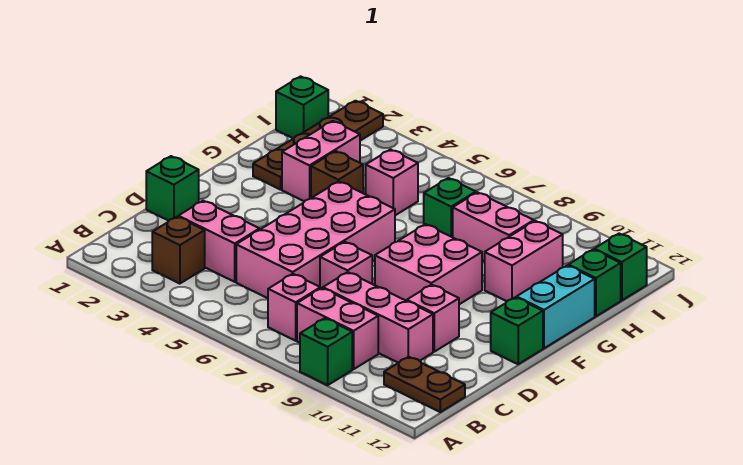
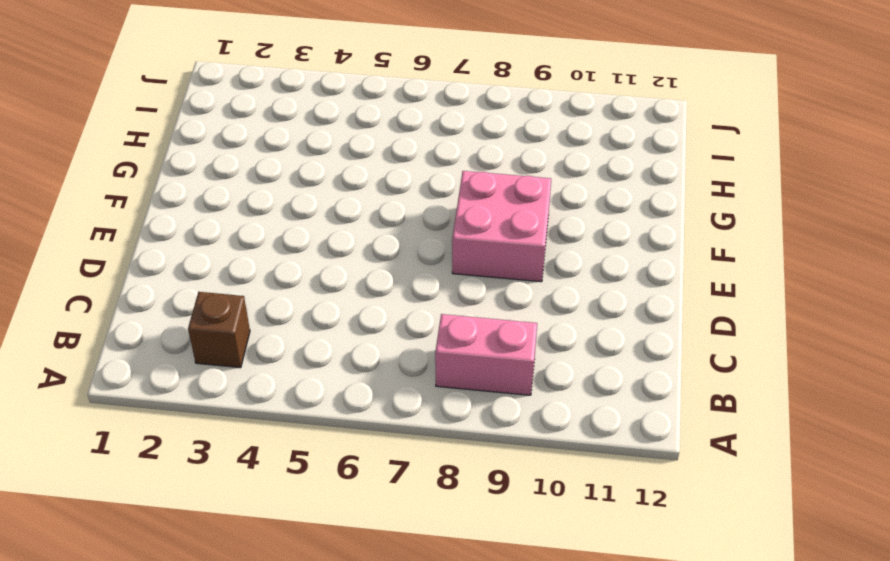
none -> green brick A9 level 1
none -> pink brick B7 level 1
none -> brown plate B11:B12 level 1

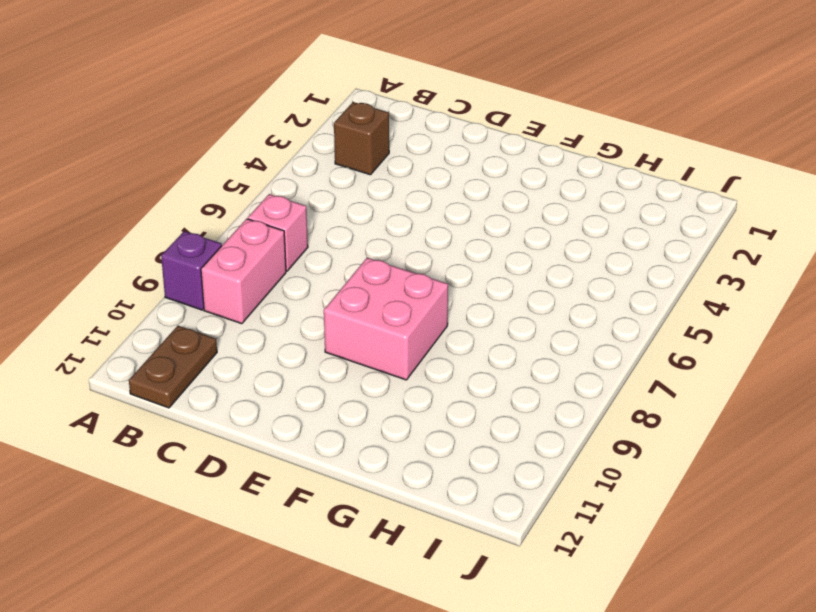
purple brick A9 level 1 -> green brick A9 level 1
none -> pink brick C3:C4 level 1
none -> pink brick C5:F6 level 1
none -> pink brick C8:C10 level 1

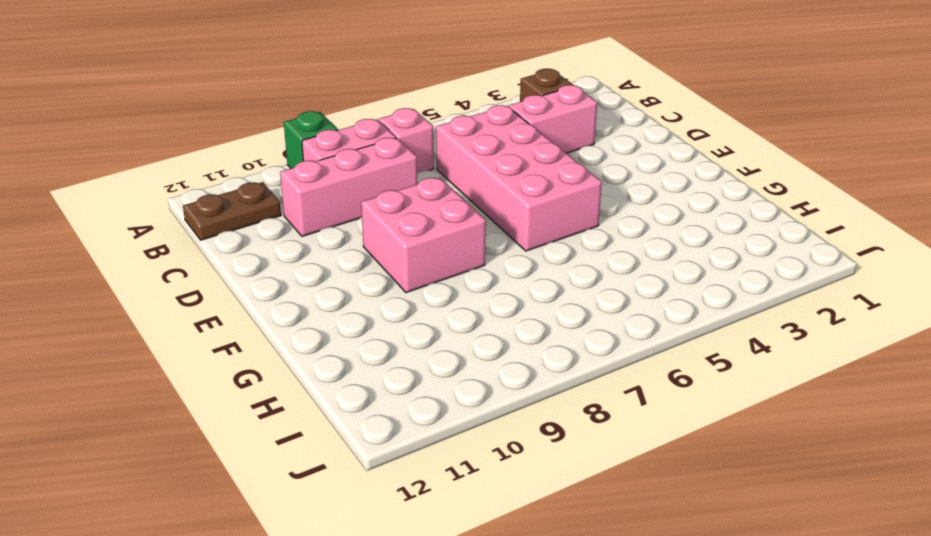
none -> green brick D1 level 1
none -> pink brick D7 level 1
none -> pink brick D10 level 1

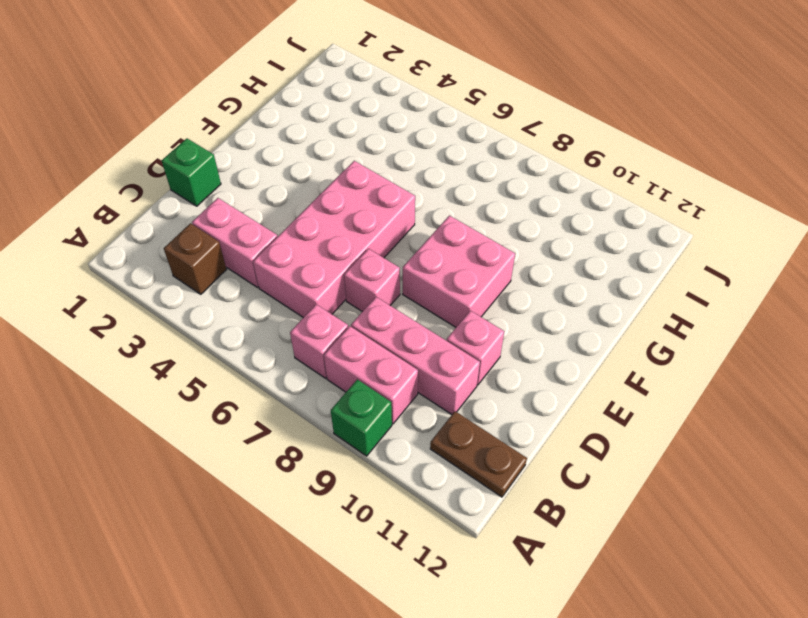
none -> green brick E12 level 1
none -> cyan brick F12:G12 level 1
none -> brown plate G2:J2 level 1

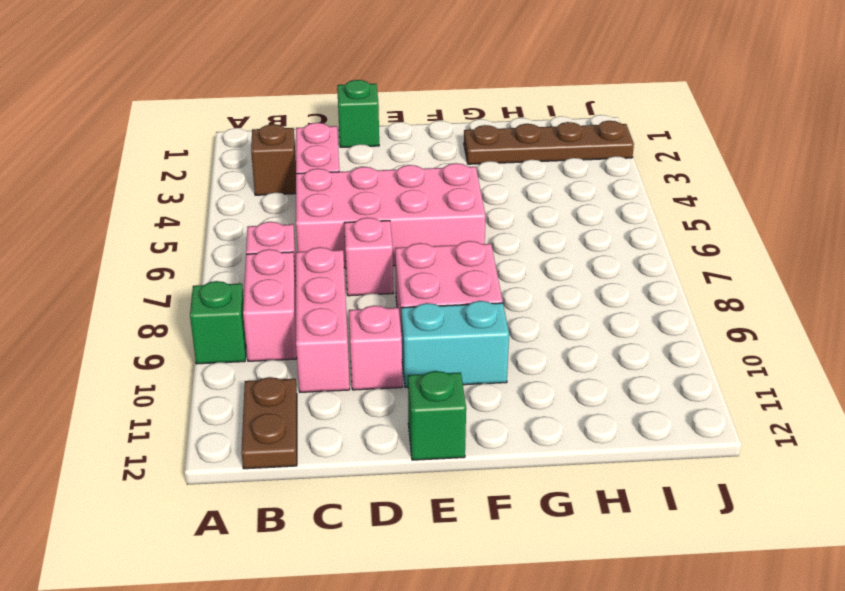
cyan brick E10:F10 level 1 -> cyan brick F12:G12 level 1
none -> pink brick G3:H3 level 1
none -> brown brick G4 level 1
none -> pink brick G10:H10 level 1

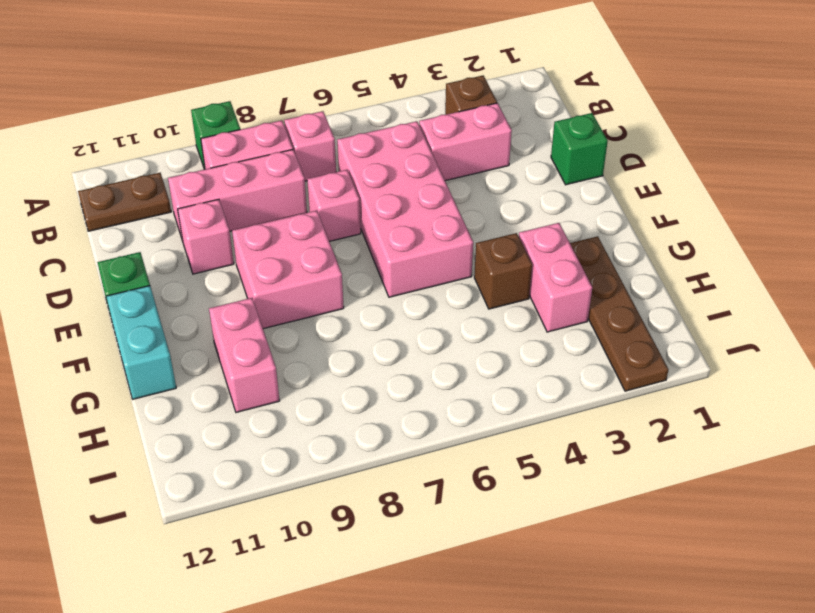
none -> pink brick H5 level 1
none -> green brick H7 level 1
none -> pink brick H8:H9 level 1

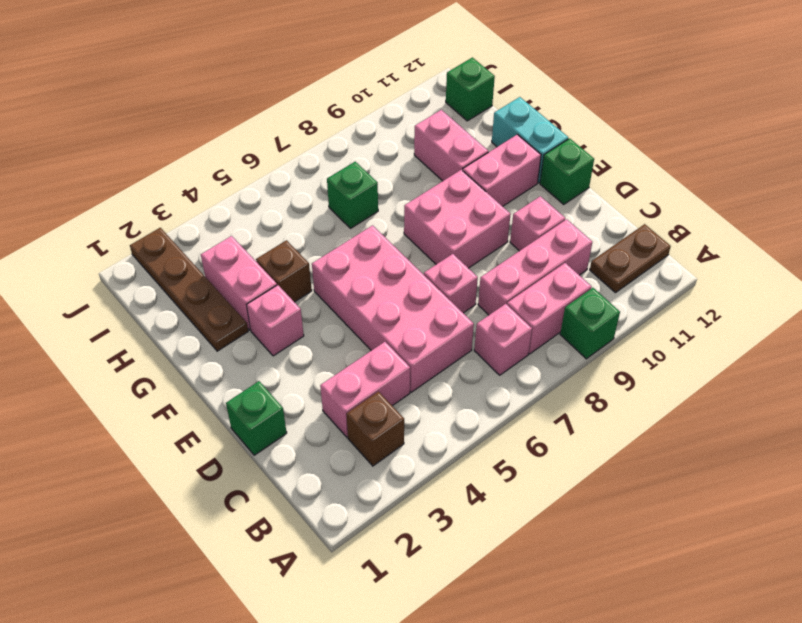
pink brick F3 level 1 -> pink brick H5 level 1
pink brick F10:F11 level 1 -> pink brick H8:H9 level 1
none -> green brick H12 level 1
none -> green brick I1 level 1

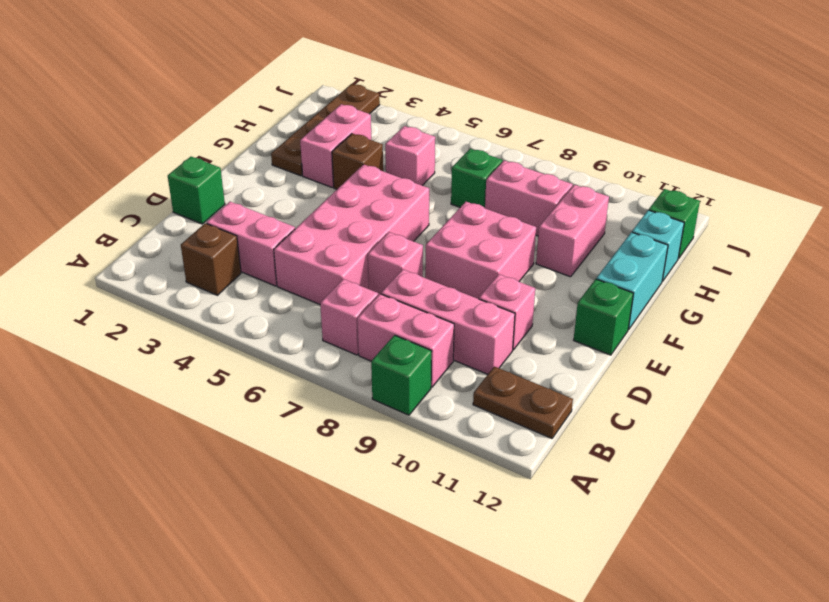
cyan brick H12 level 1 -> green brick H12 level 1
none -> green brick I1 level 1

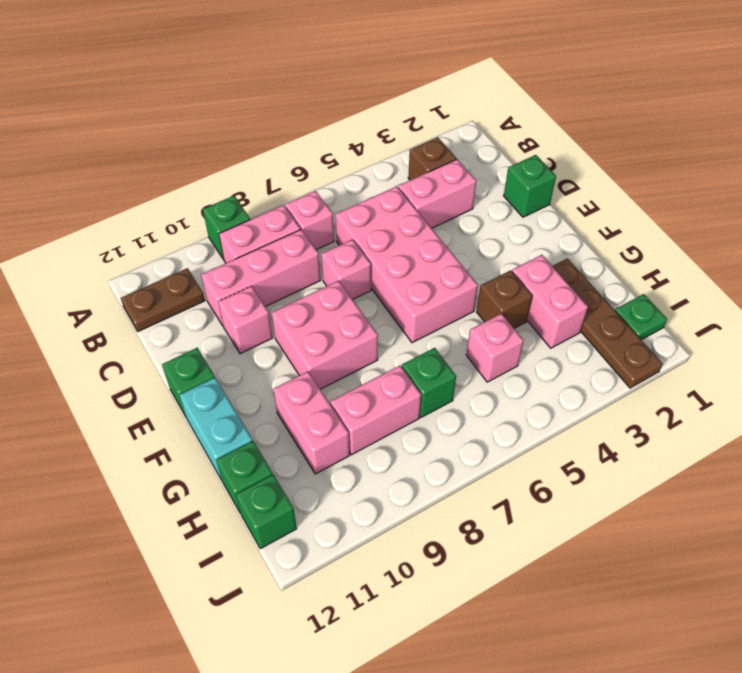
green plate I1 level 1 -> green brick I1 level 1

